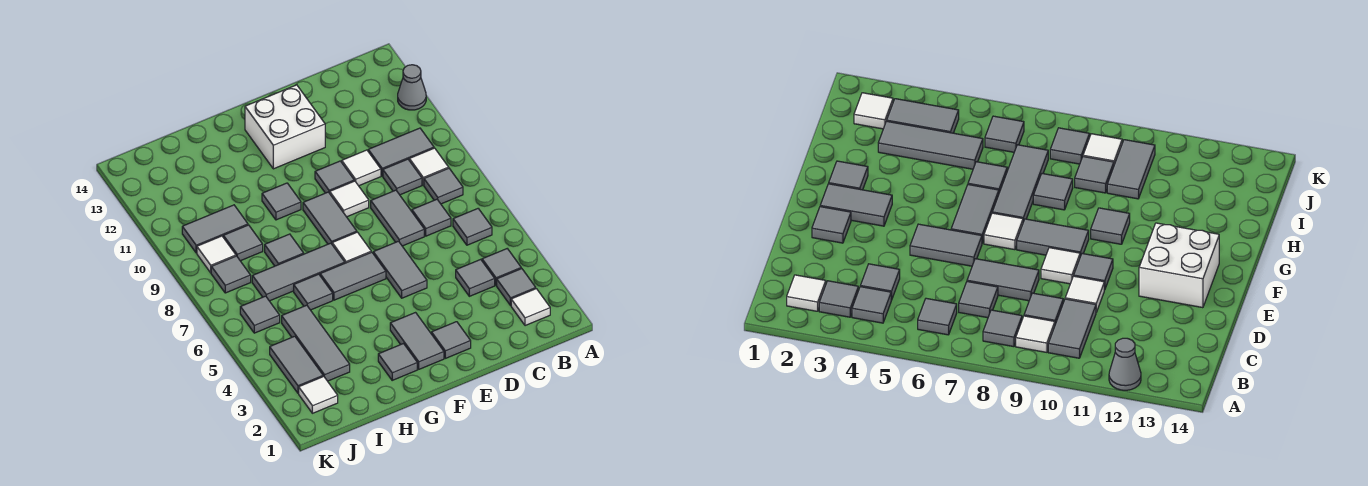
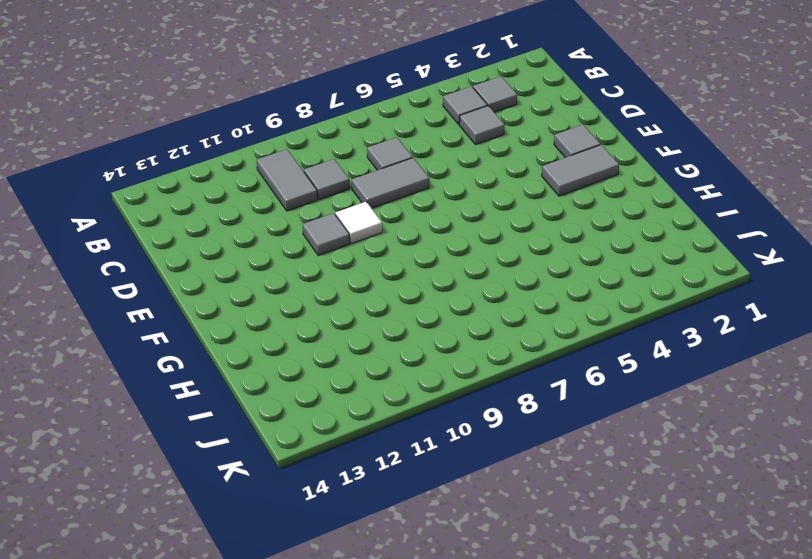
none -> grey cone A12 level 1
none -> white tile B2 level 1
none -> grey tile B6 level 1
none -> grey tile B8 level 1

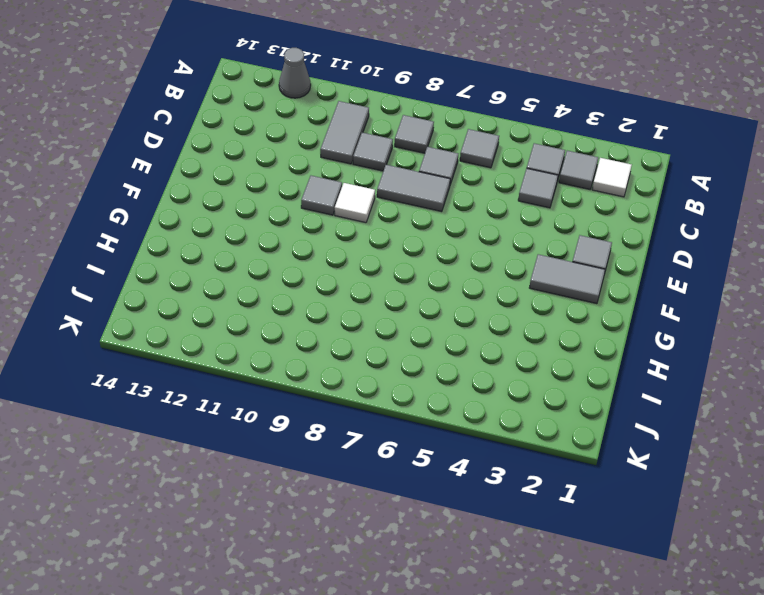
none -> white tile B9 level 1
none -> white tile D10 level 1
none -> grey tile E5:E6 level 1
none -> white brick E12:F13 level 1

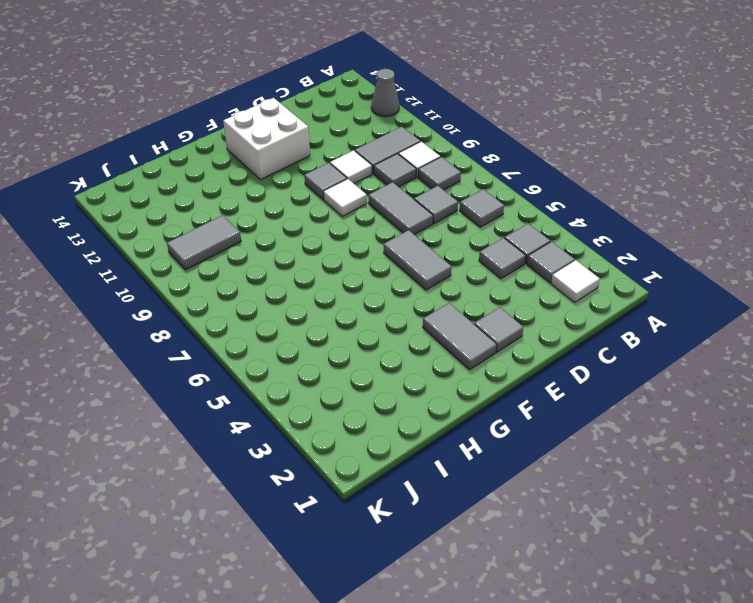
none -> grey tile F6:G6 level 1
none -> white tile F7 level 1
none -> grey tile F8:F9 level 1
none -> grey tile G2 level 1

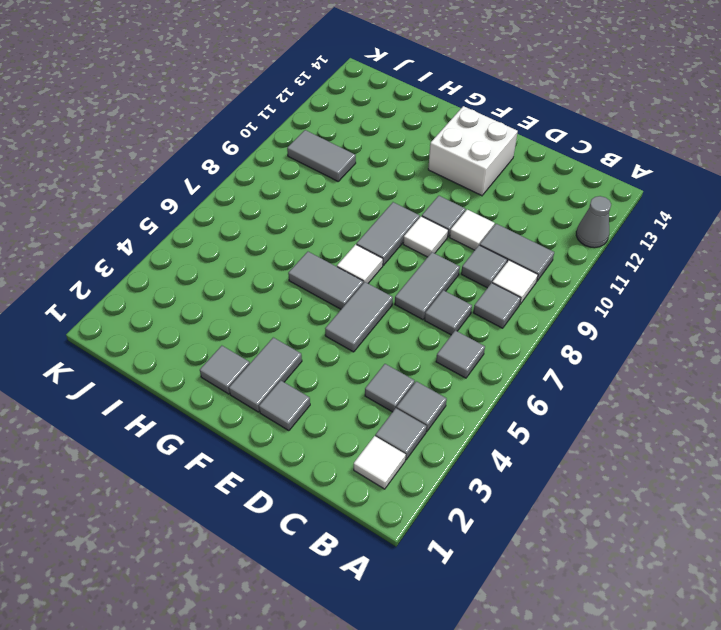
none -> grey tile G7:I7 level 1
none -> grey tile G10 level 1
none -> grey tile H6 level 1
none -> grey tile H8 level 1

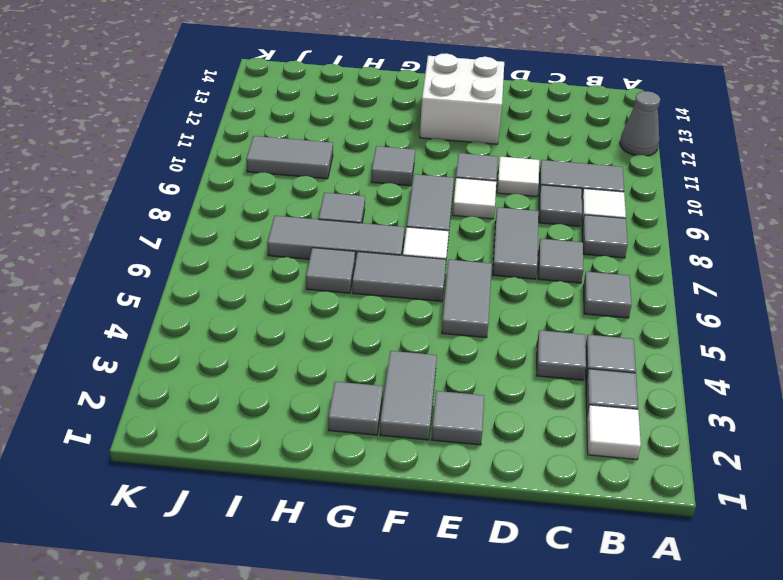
none -> grey tile I3:I5 level 1
none -> grey tile I9 level 1
none -> white tile J2 level 1
none -> grey tile J3:J4 level 1

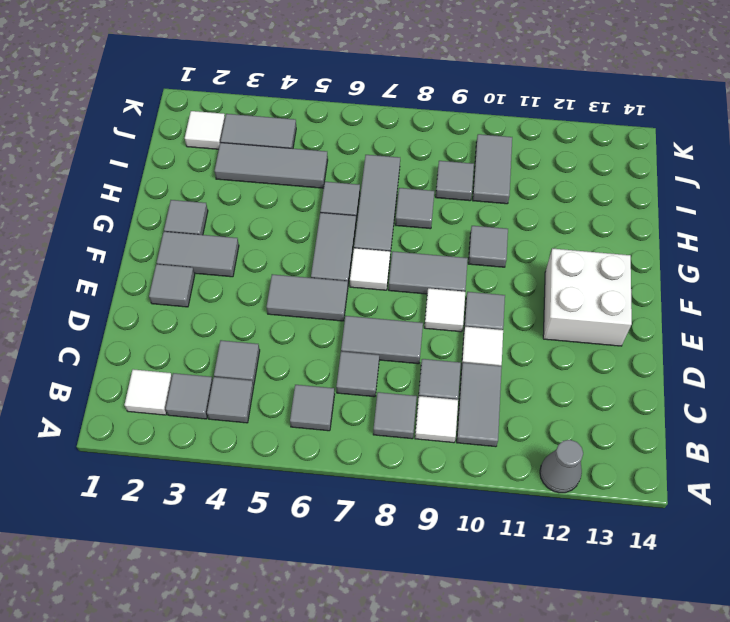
none -> grey tile J6 level 1
none -> grey tile J8 level 1
none -> white tile J9 level 1

